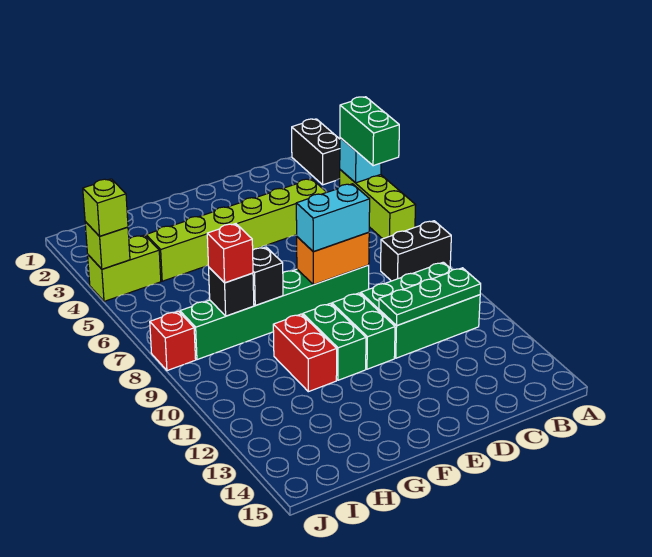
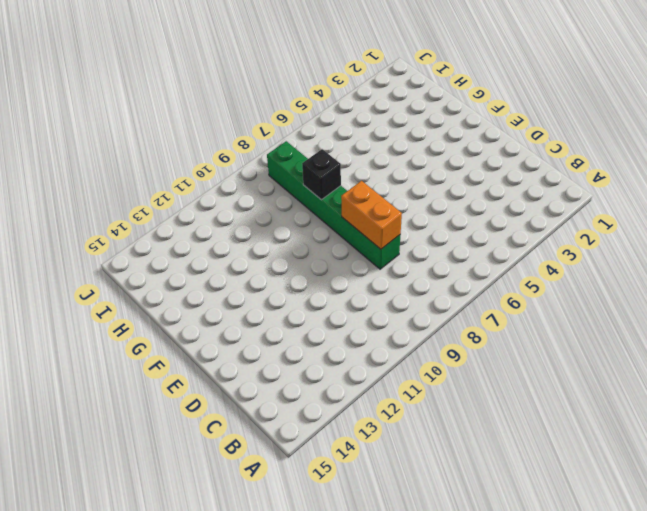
none -> black brick A1:A2 level 1
none -> lime brick A4:A6 level 1
none -> black brick A8:B8 level 1

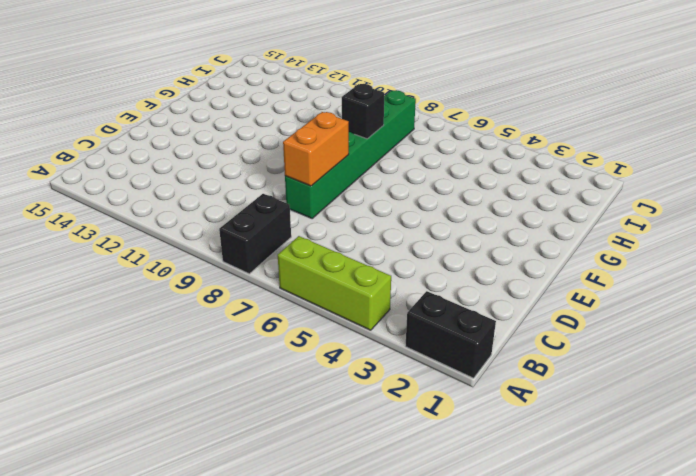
none -> green brick B10:D11 level 1
none -> lime brick C4:H4 level 1
none -> green brick E10:E11 level 1

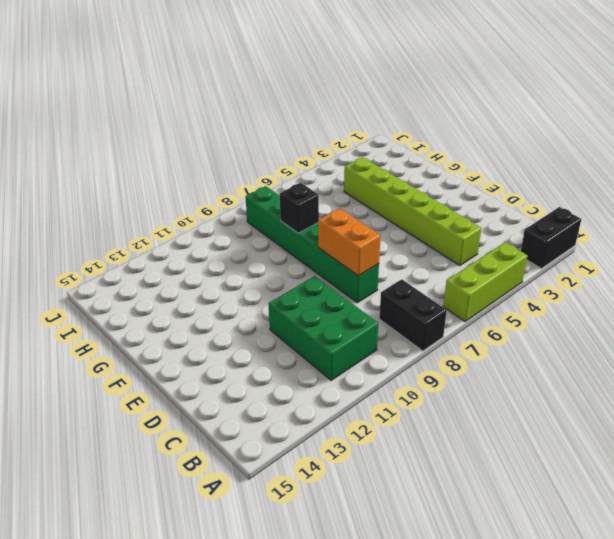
none -> green brick E10:E11 level 1
none -> green brick F10:F11 level 1
none -> red brick G10:G11 level 1

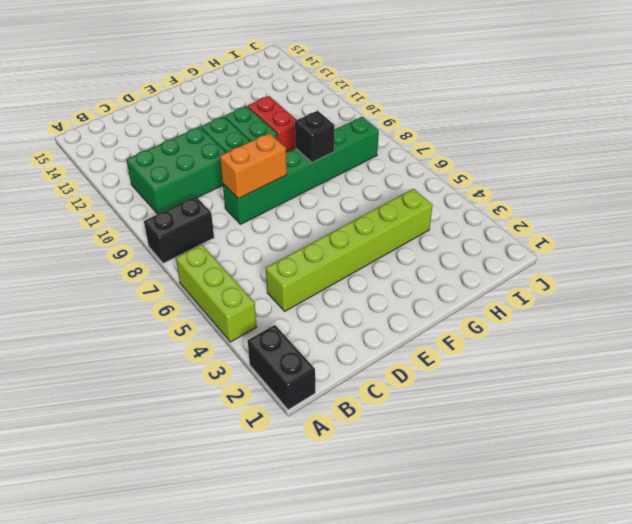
none -> lime brick I4:J4 level 1
none -> red brick J8 level 1
none -> cyan brick A4 level 2

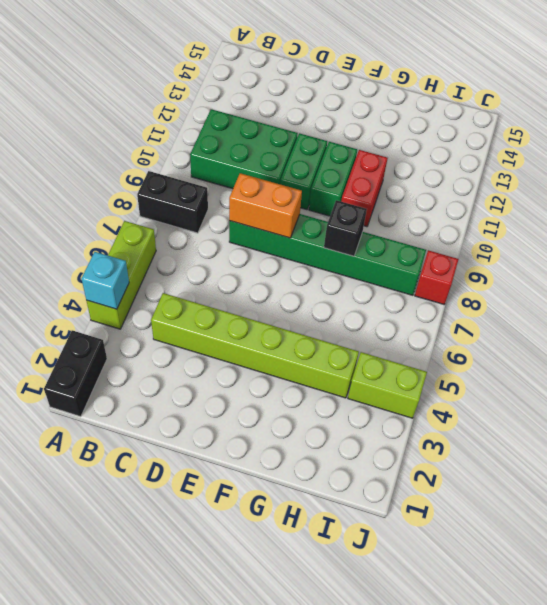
none -> green plate B11:D11 level 2
none -> black brick H8 level 2
none -> lime brick J4 level 2

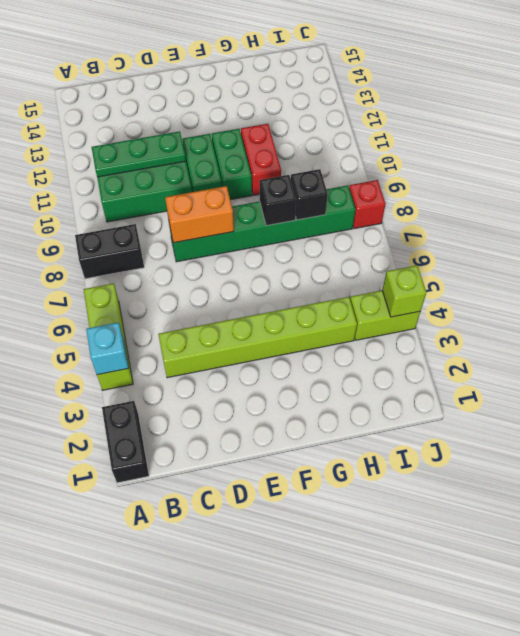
none -> green brick A4:A5 level 3
none -> cyan brick D8:E8 level 3
none -> red brick H8 level 3

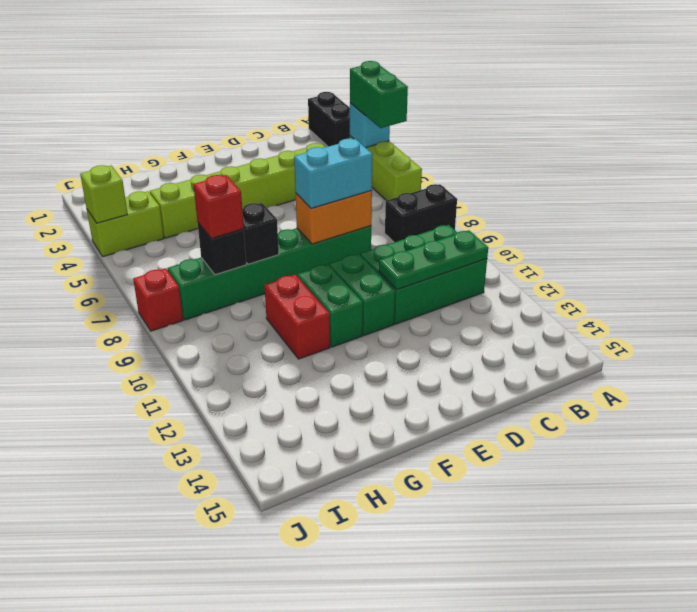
none -> lime brick J4 level 3

